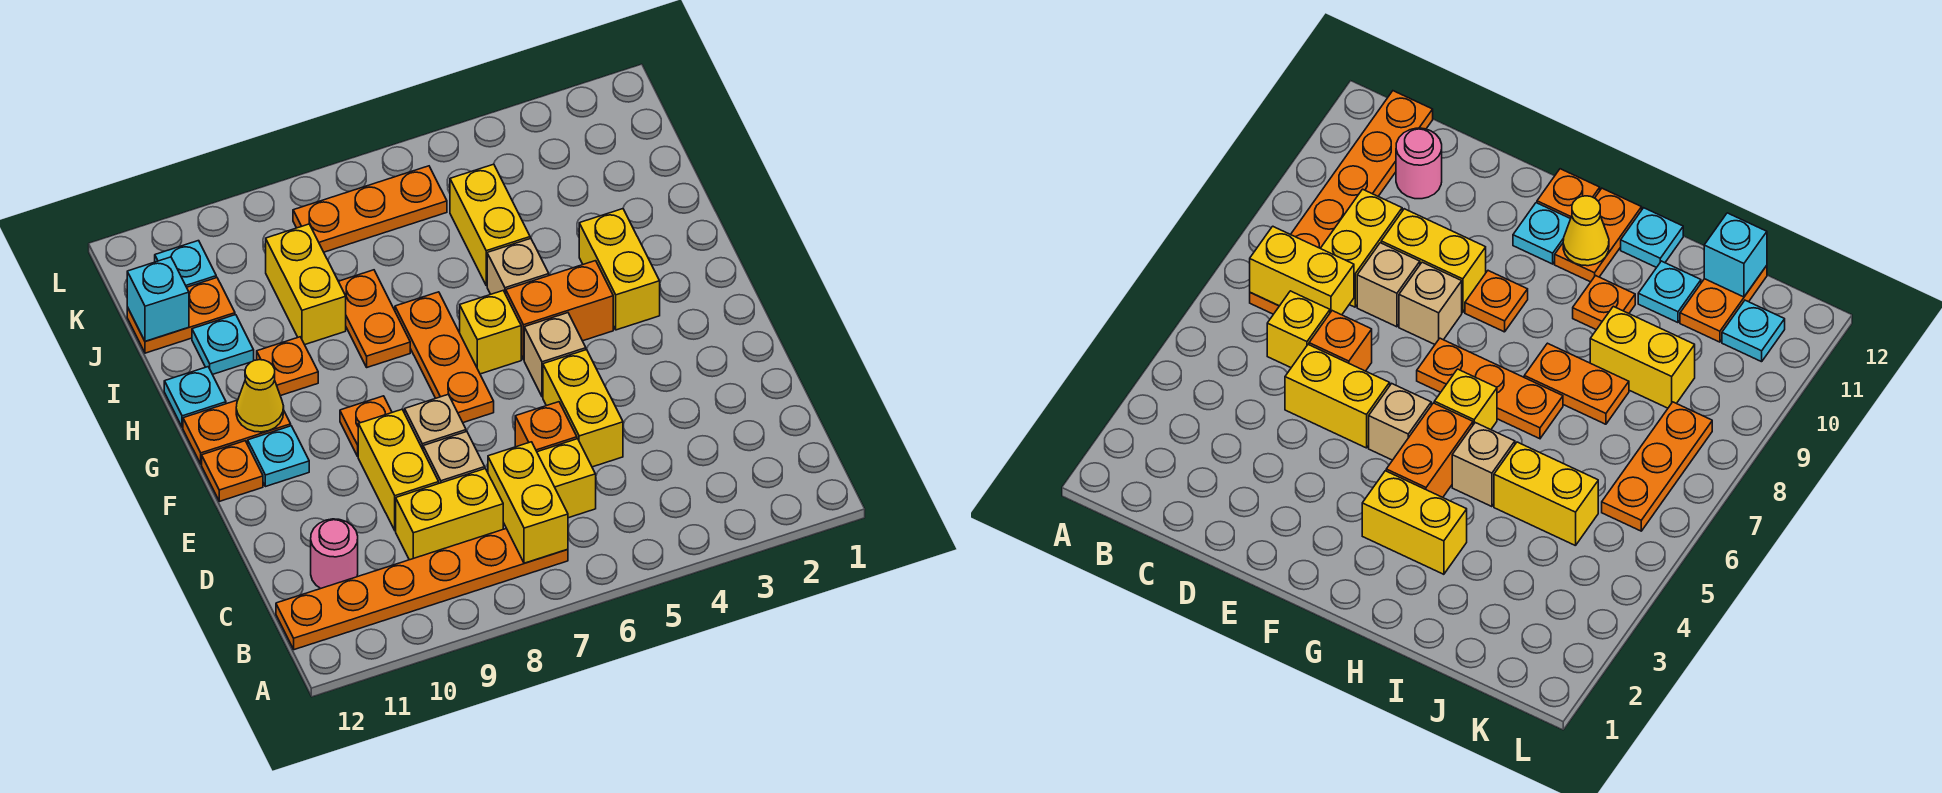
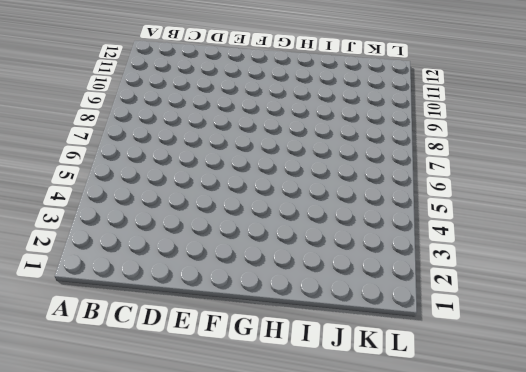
none -> orange plate B7:B12 level 1
none -> yellow brick C6 level 1
none -> yellow brick C8:C9 level 1
none -> pink round brick C11 level 1

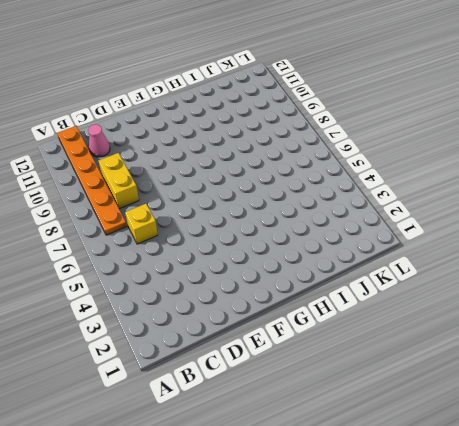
pink cone C11 level 1 -> pink round brick C11 level 1
none -> yellow brick D5:E5 level 1
none -> orange brick D6 level 1
none -> tan brick D8 level 1
none -> yellow brick D9:E9 level 1

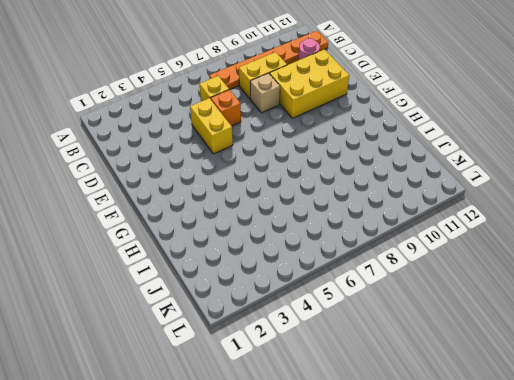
yellow brick D9:E11 level 1 -> yellow brick D9:E9 level 1
none -> tan brick E8 level 1
none -> tan brick F5 level 1
none -> orange plate F7:H7 level 1
none -> orange plate F9 level 1

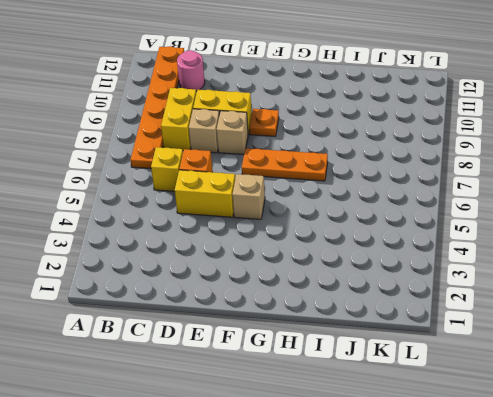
none -> cyan plate F11 level 1
none -> orange plate F12 level 1
none -> yellow brick G3:H3 level 1
none -> orange brick G4:G5 level 1

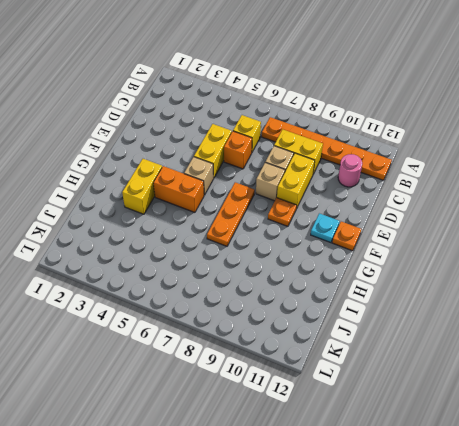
none -> yellow brick G6 level 1
none -> orange plate G11:G12 level 1
none -> tan brick H5 level 1
none -> orange plate H8:I8 level 1

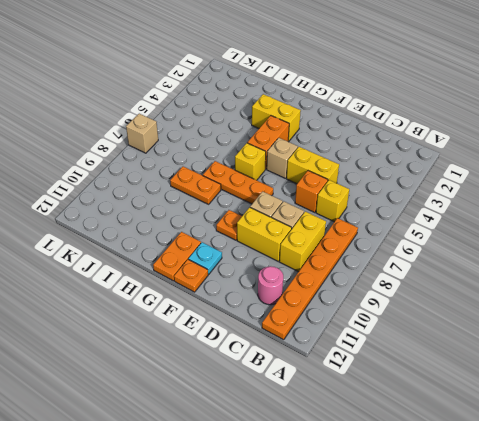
tan brick L7 level 1 -> tan brick H5 level 1
none -> orange plate H10 level 1
none -> cyan plate H12 level 1
none -> yellow brick I5:J5 level 1
none -> yellow brick I9:J9 level 1

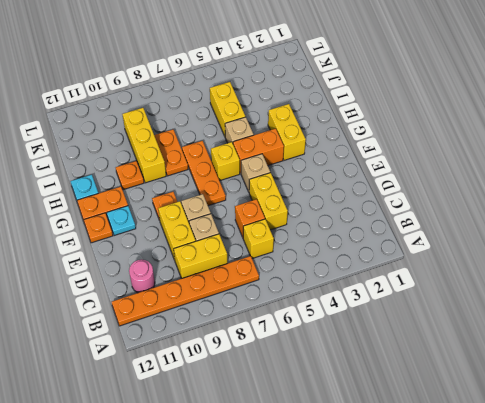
yellow brick H9:J9 level 1 -> yellow brick I9:J9 level 1
none -> cyan plate I11 level 1
none -> orange plate J11:J12 level 1
none -> orange plate K6:K8 level 1
none -> cyan plate K11 level 1

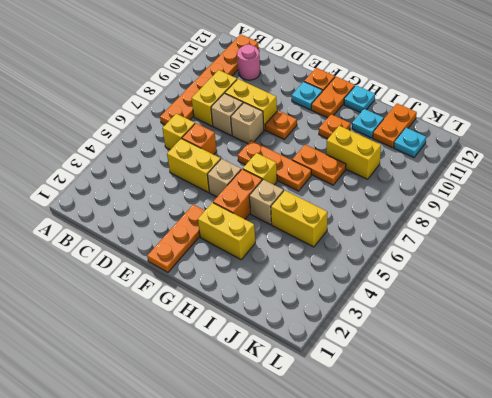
orange plate F1:F3 level 1 -> orange plate K6:K8 level 1
none -> yellow brick B7:C7 level 2
none -> yellow cone G11 level 2
none -> cyan brick J12 level 2

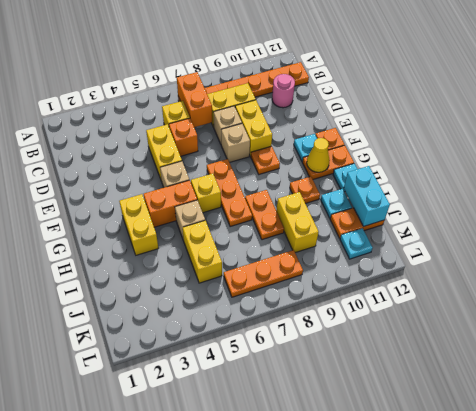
orange brick B7:C7 level 2 -> yellow brick B7:C7 level 2
cyan brick I12:J12 level 2 -> cyan brick J12 level 2

